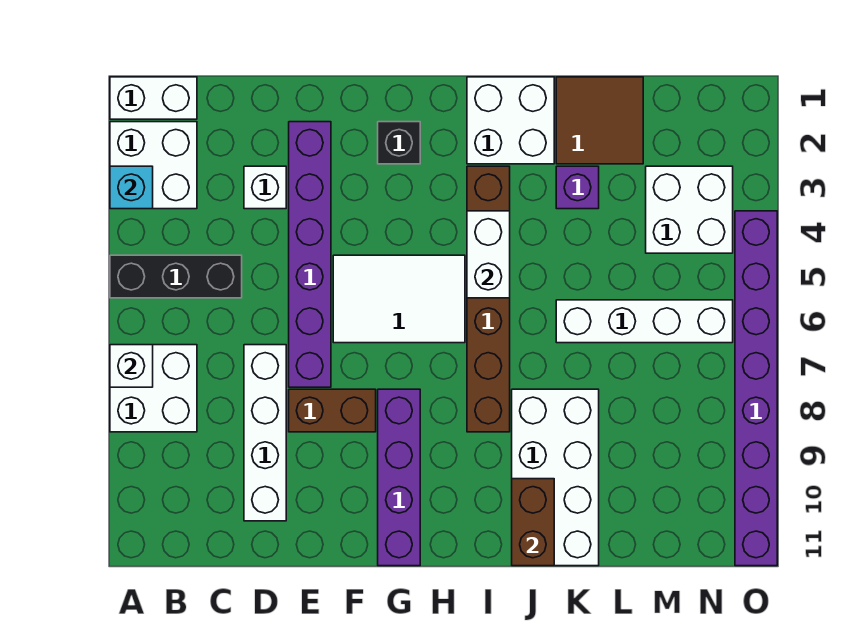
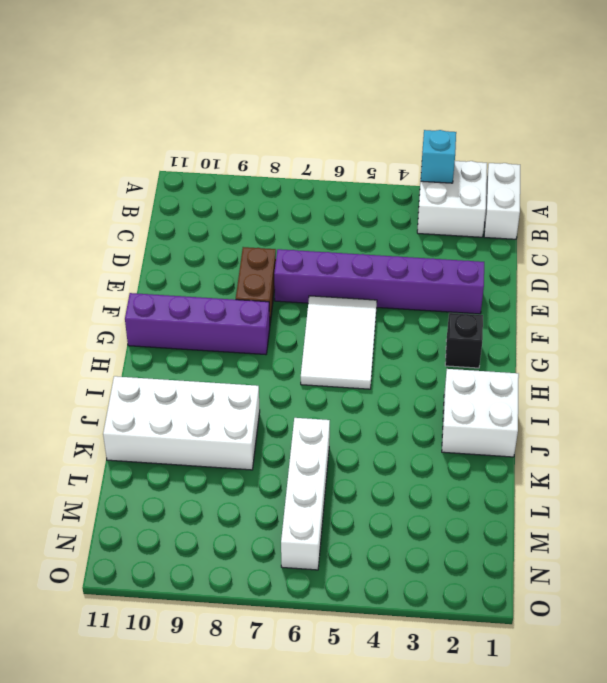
none -> black brick A5:C5 level 1
none -> white brick A7:B8 level 1
none -> white brick D3 level 1

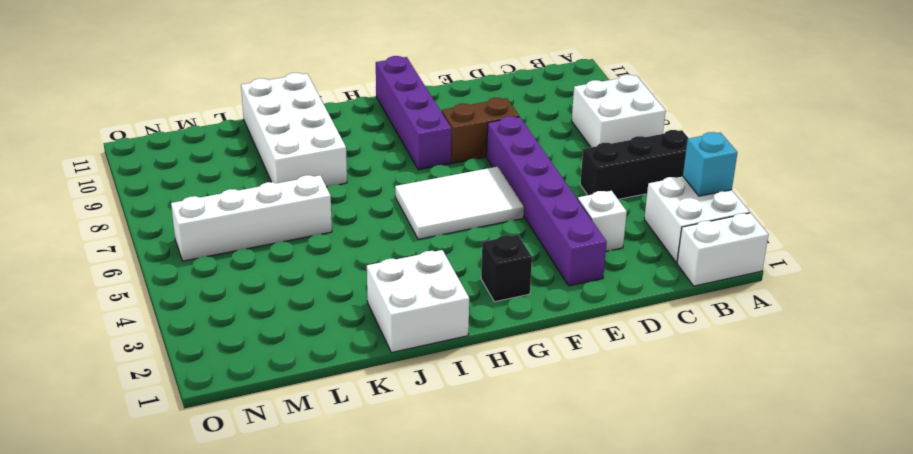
none -> white brick D7:D10 level 1
none -> brown brick I3:I8 level 1
none -> brown tile K1:L2 level 1

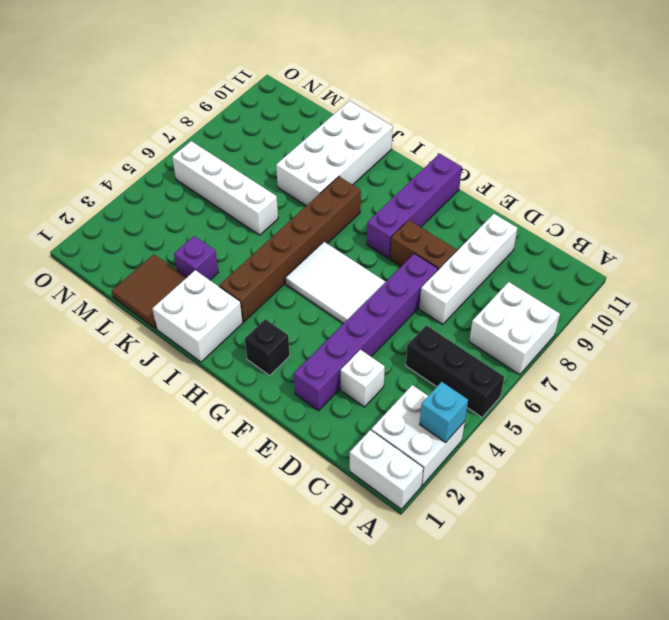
none -> white brick M3:N4 level 1
none -> purple brick O4:O11 level 1
none -> white brick A7 level 2

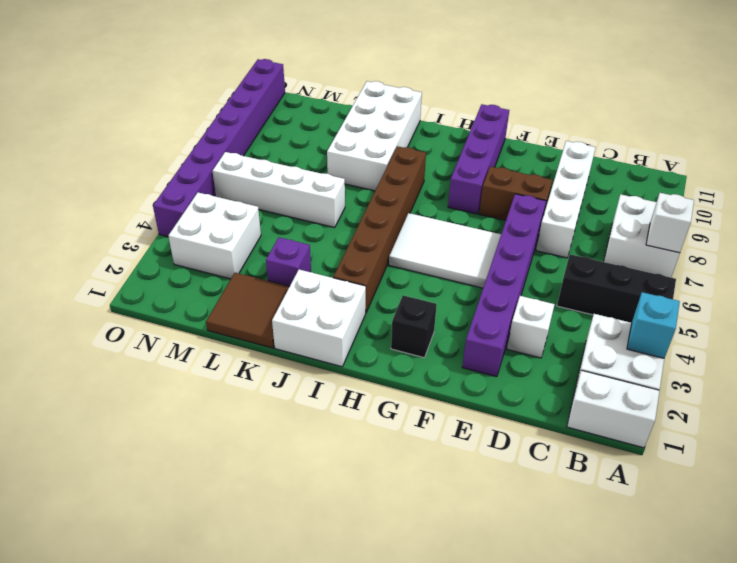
none -> white brick I4:I5 level 2
none -> brown brick J10:J11 level 2

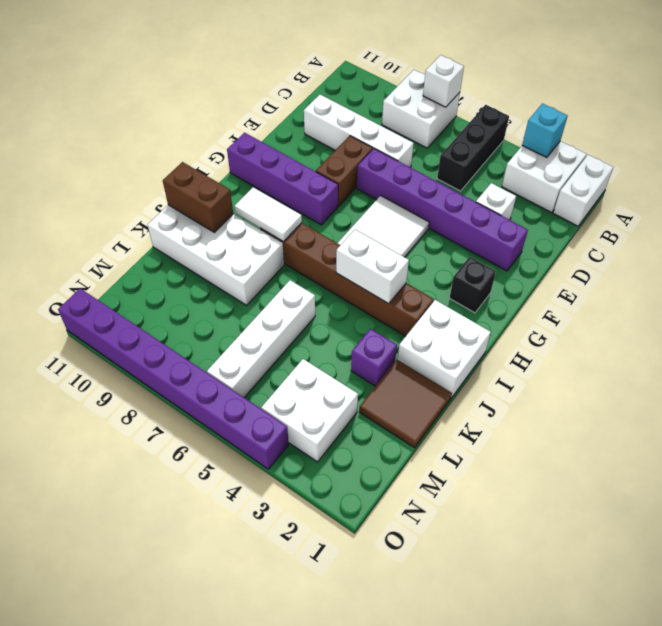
white tile I8:I9 level 2 -> none

